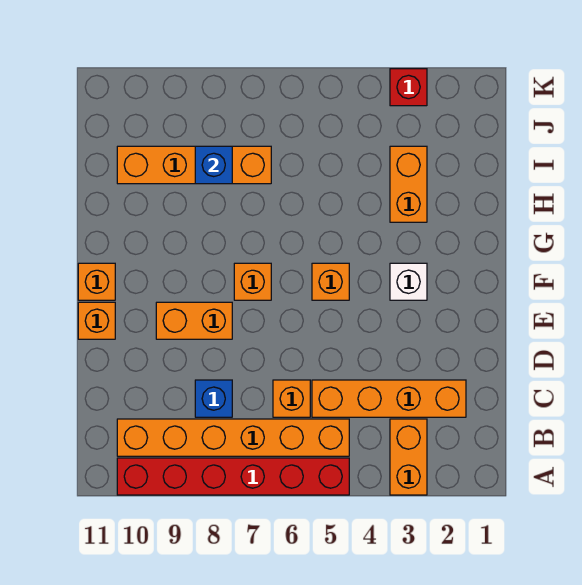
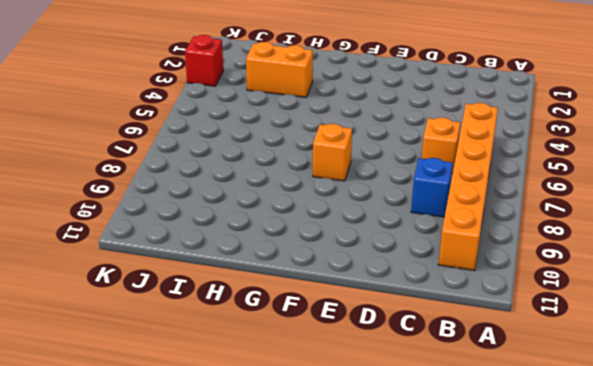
none -> orange brick A3:B3 level 1
none -> red brick A5:A10 level 1
none -> orange brick C2:C5 level 1

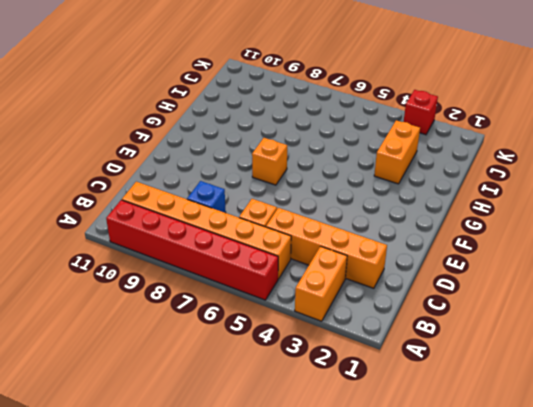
none -> orange brick E8:E9 level 1
none -> orange brick E11 level 1
none -> white brick F3 level 1

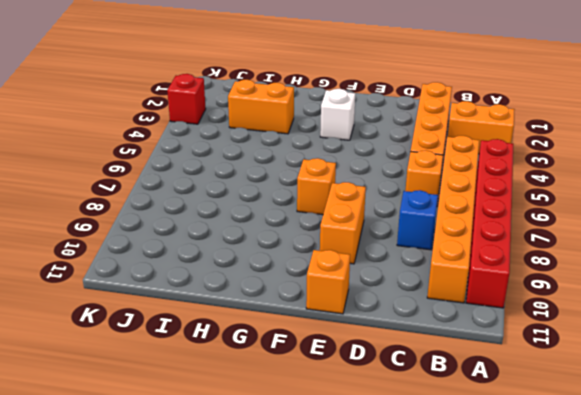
none -> orange brick F5 level 1
none -> orange brick F11 level 1
none -> orange brick I7:I10 level 1

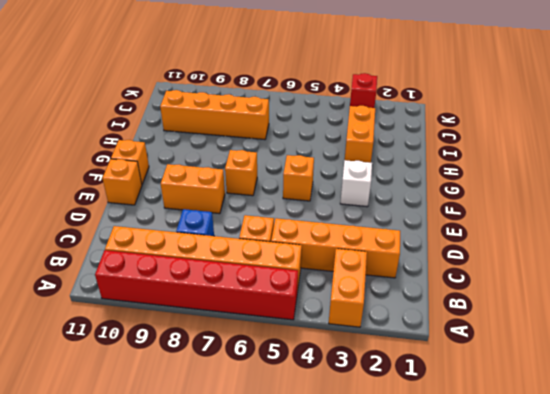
none -> blue brick I8 level 2

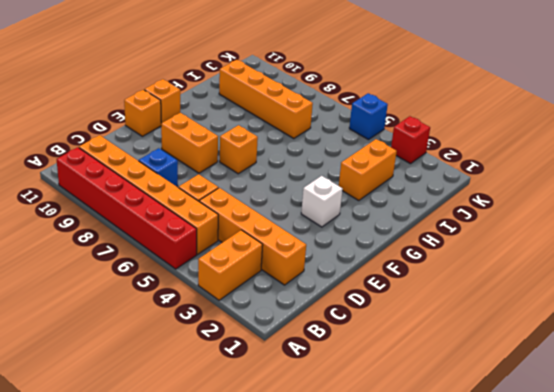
blue brick K5 level 1 -> blue brick I8 level 2
none -> orange brick F5 level 1

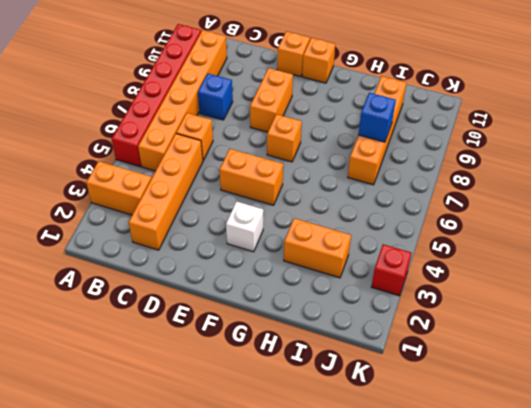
orange brick E5:F5 level 1 -> orange brick F5 level 1

